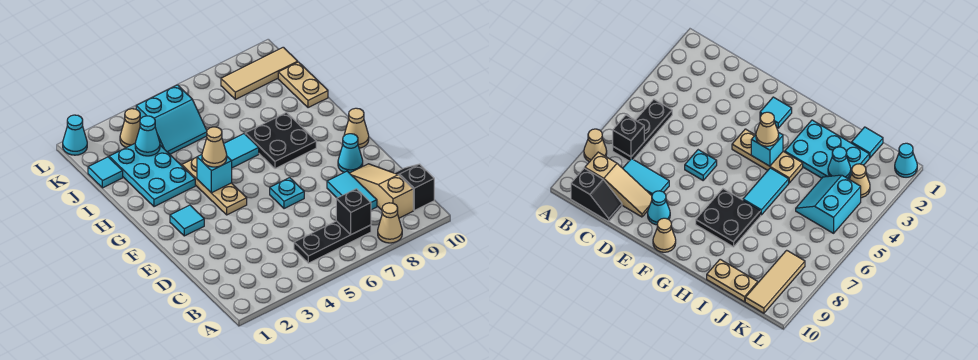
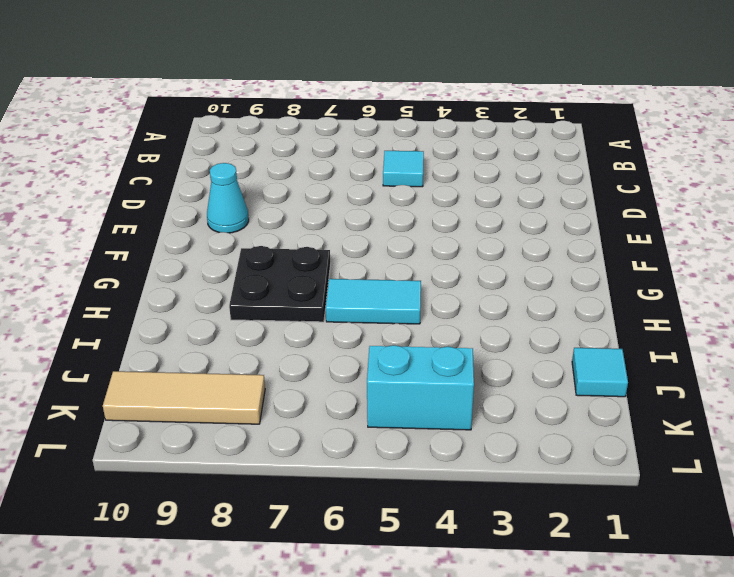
cyan tile C5 level 1 -> cyan tile F2 level 1
none -> tan cone A8 level 1
none -> black plate B5:B7 level 1
none -> tan slope B9:D9 level 1 top B

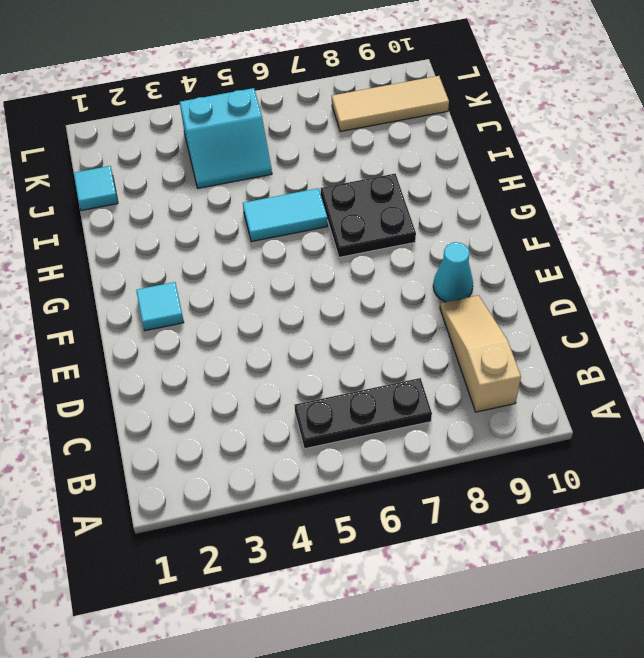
none -> tan cone A8 level 1
none -> black slope B10:C10 level 1 top B
none -> cyan tile C8:D8 level 1

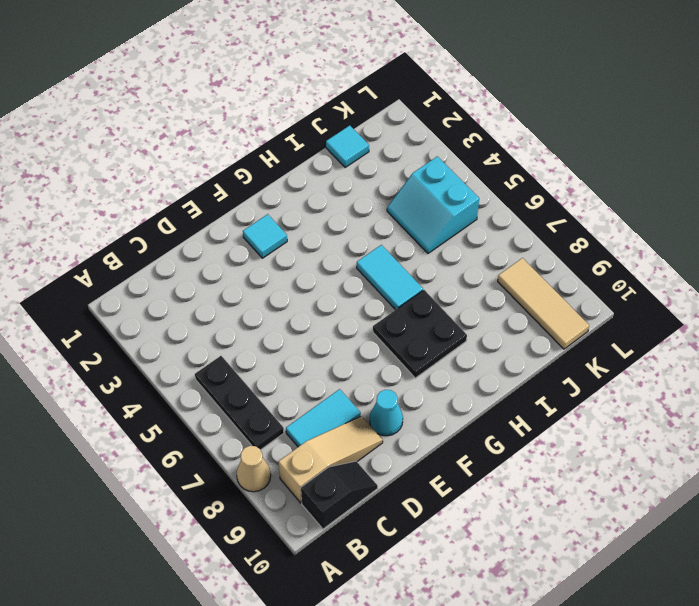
none -> cyan plate E6 level 1
none -> tan plate F4:H4 level 1
none -> tan cone F10 level 1

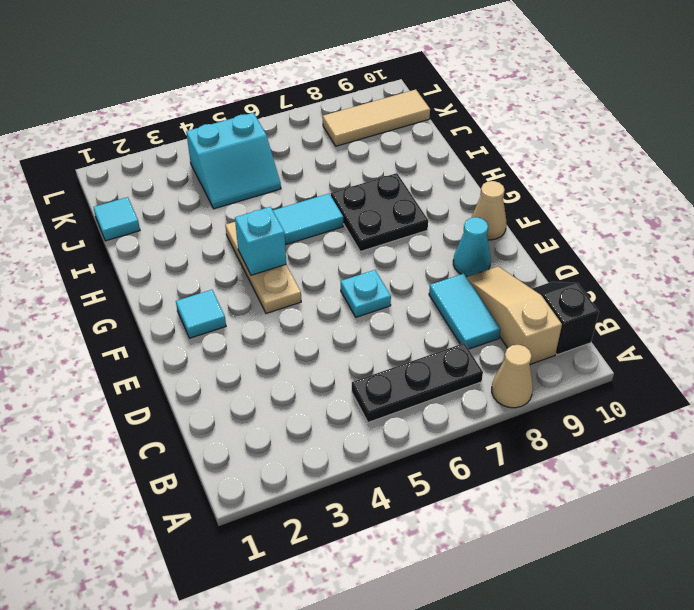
none -> cyan plate H2:J3 level 1
none -> tan plate I10:J10 level 1
none -> tan cone K3 level 1

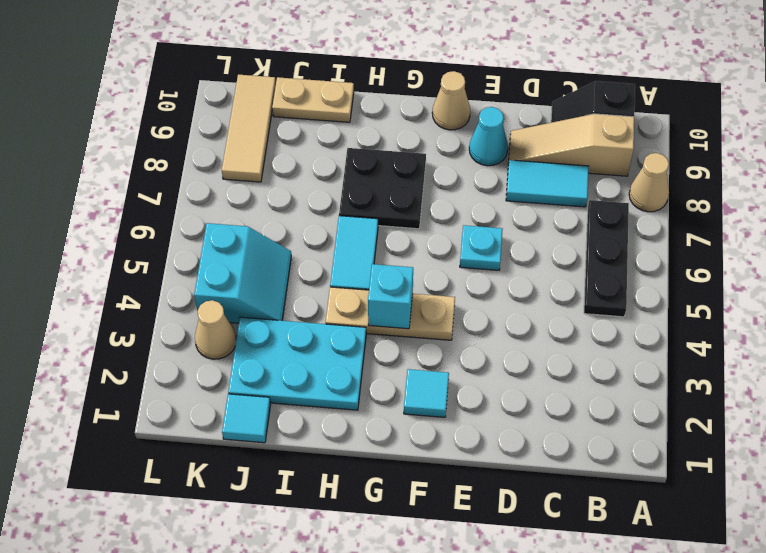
none -> cyan cone L1 level 1
none -> black brick B7 level 2
none -> cyan cone J3 level 2

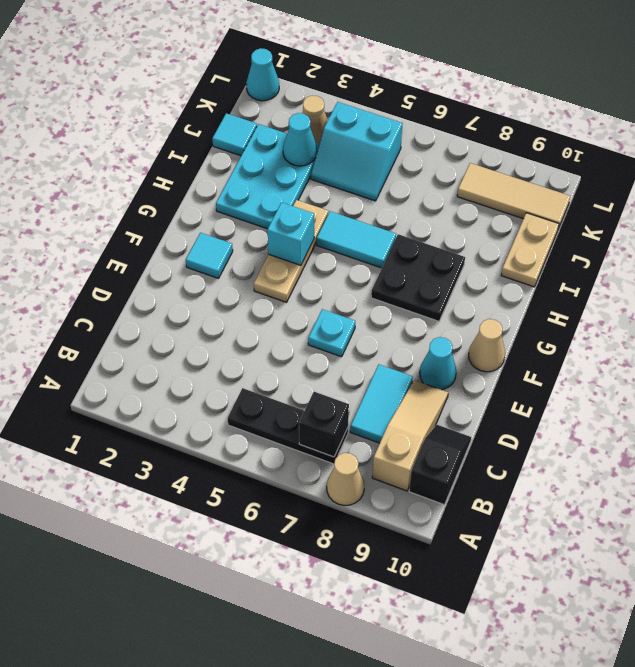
none -> tan cone G4 level 3

